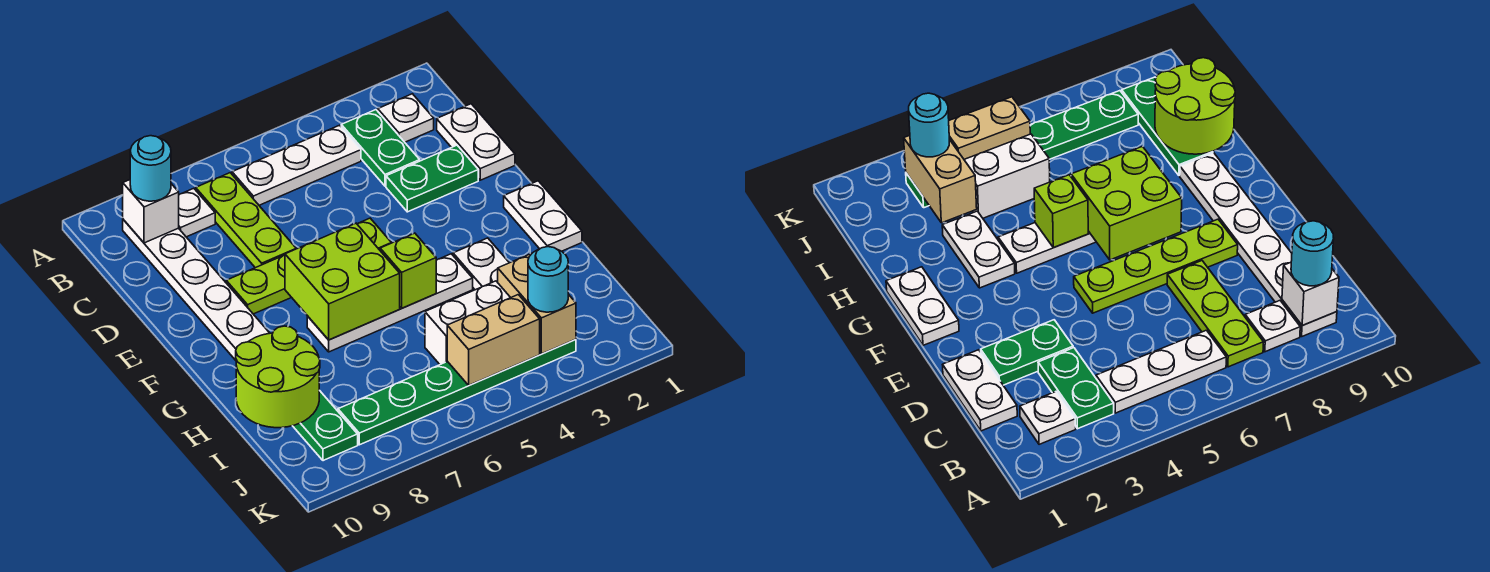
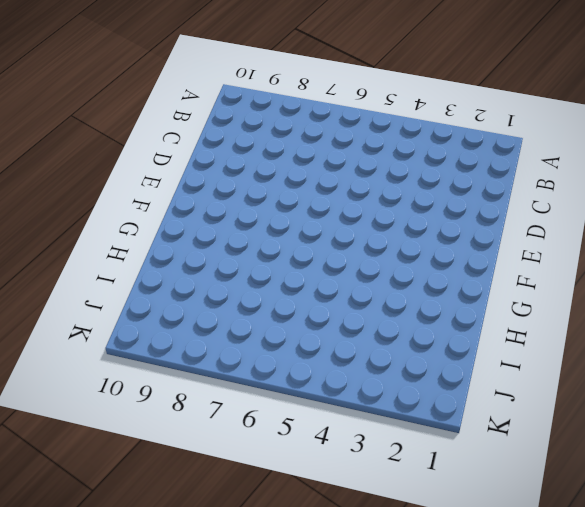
none -> white plate B2 level 1
none -> green plate B3:C3 level 1
none -> white plate B4:B6 level 1

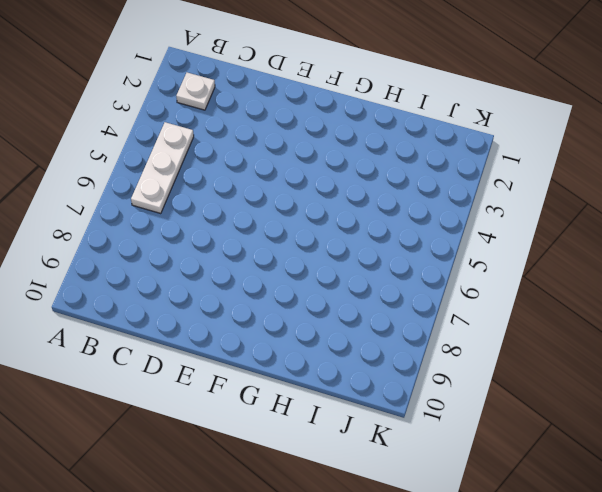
none -> green plate B3:C3 level 1
none -> lime plate B7:D7 level 1
none -> white plate B8 level 1

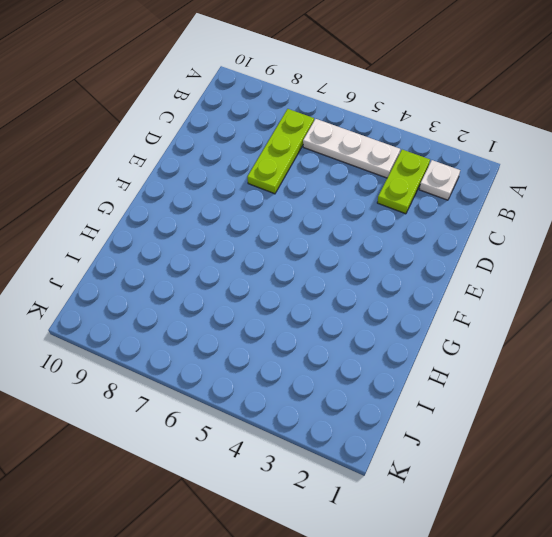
lime plate B3:C3 level 1 -> green plate B3:C3 level 1
none -> white plate B8 level 1
none -> white plate B9:G9 level 1
none -> white plate C1:D1 level 1

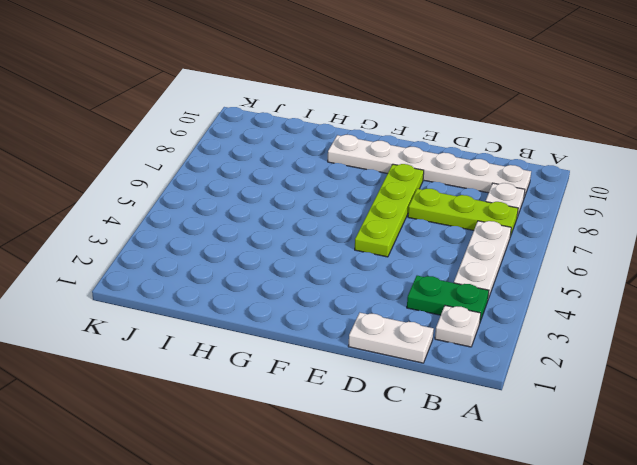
none -> green plate D2:D3 level 1
none -> white plate F1:G1 level 1
none -> white plate G3:H3 level 1

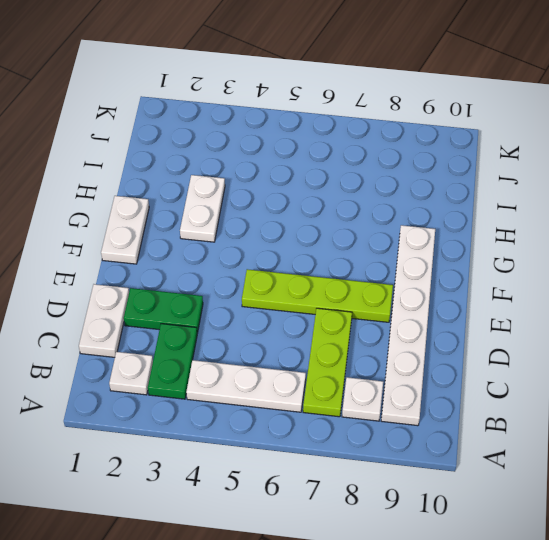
none -> white plate G4:G7 level 1
none -> green plate H9:J9 level 1
none -> white brick I4:I5 level 1

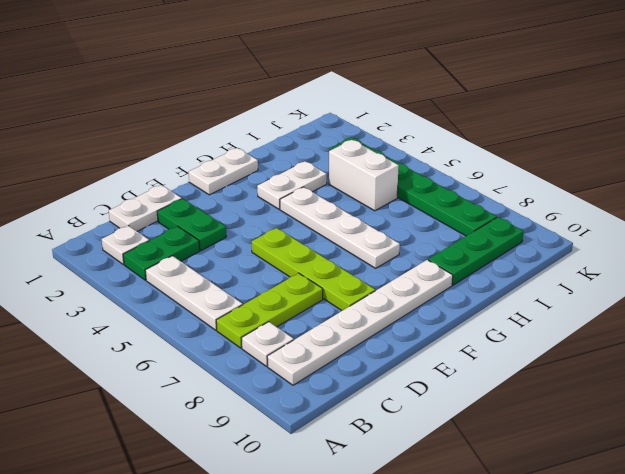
none -> white brick B9 level 2
none -> lime brick F6:G7 level 2
none -> lime brick G5 level 2

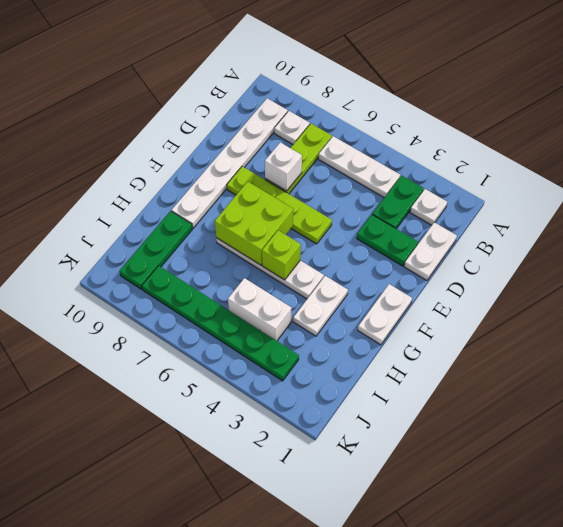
white brick D7 level 2 -> white brick B9 level 2
none -> lime round brick H9:I10 level 2
none -> tan brick I3:J3 level 2
none -> tan brick J4:J5 level 2

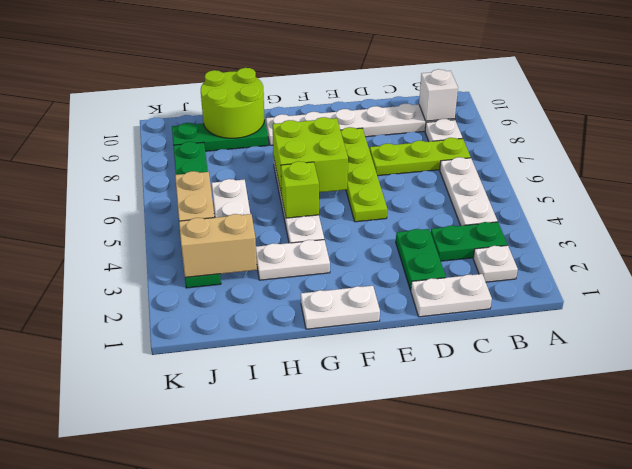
none -> cyan round brick B9 level 3
none -> cyan round brick J3 level 3

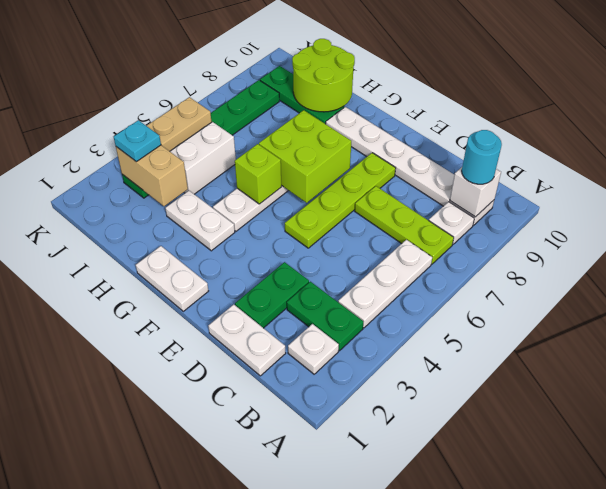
cyan plate J3 level 3 -> cyan round brick J3 level 3

